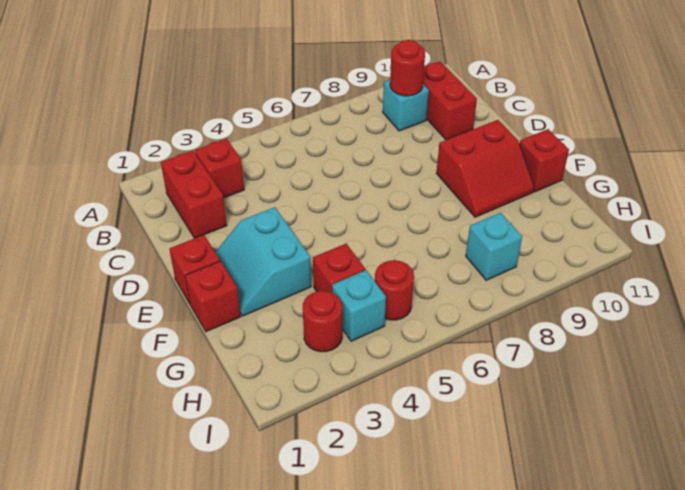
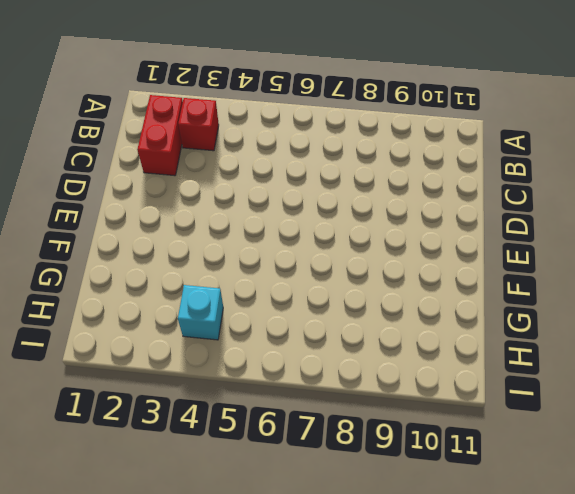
none -> cyan brick B9 level 1
none -> red brick B10:C10 level 1
none -> red brick E1 level 1

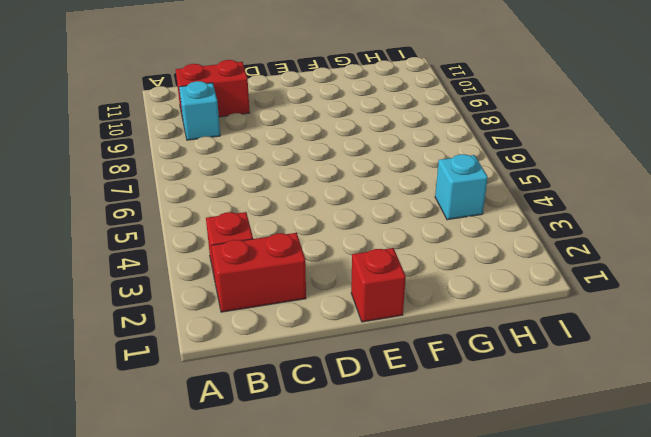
none -> cyan slope E2:F3 level 1 top 3
none -> red slope E9:F10 level 1 top E
none -> red brick F1 level 1

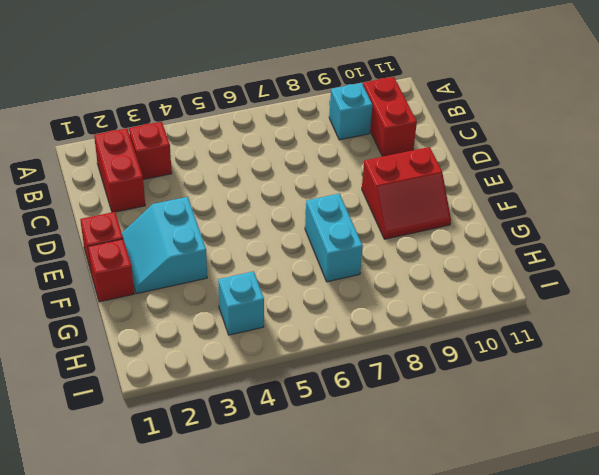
cyan brick F7:G7 level 1 -> none
none -> red brick F11 level 1
none -> red brick G4 level 1
none -> red round brick H3 level 1

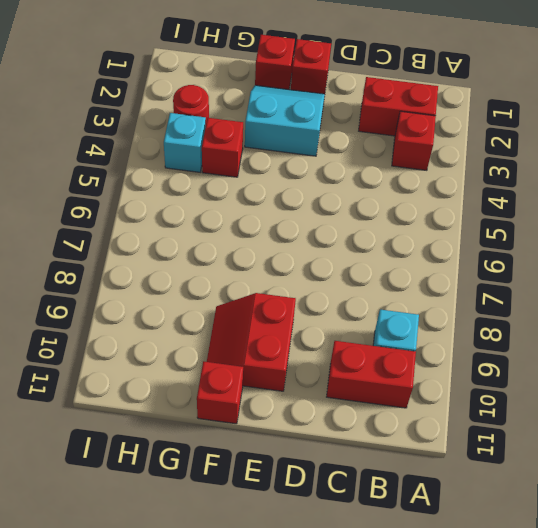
none -> red round brick H5 level 1
none -> cyan brick H8 level 1
none -> red round brick B9 level 2

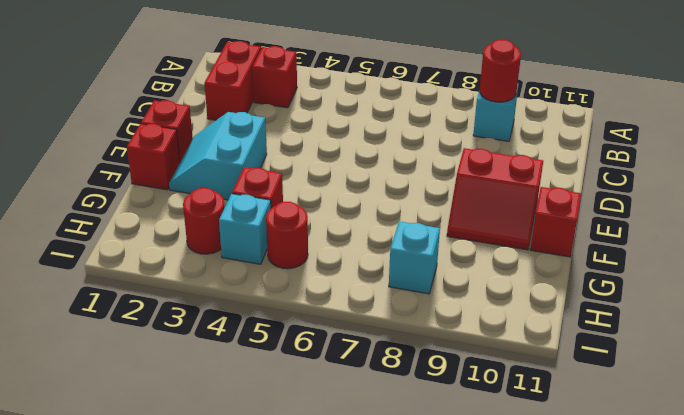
none -> red brick B10:C10 level 1

